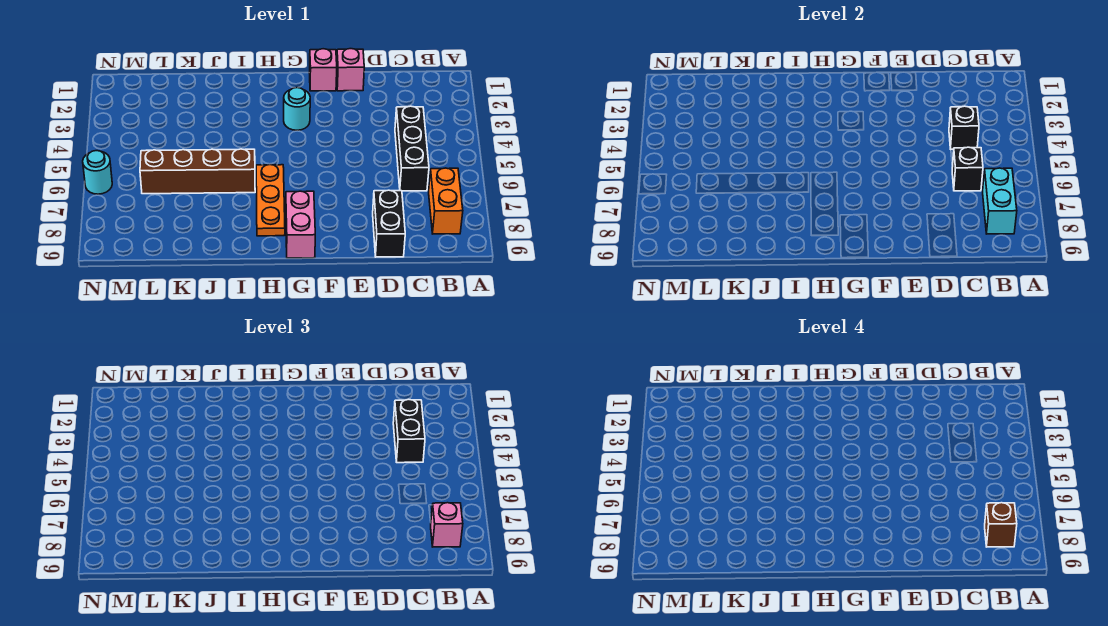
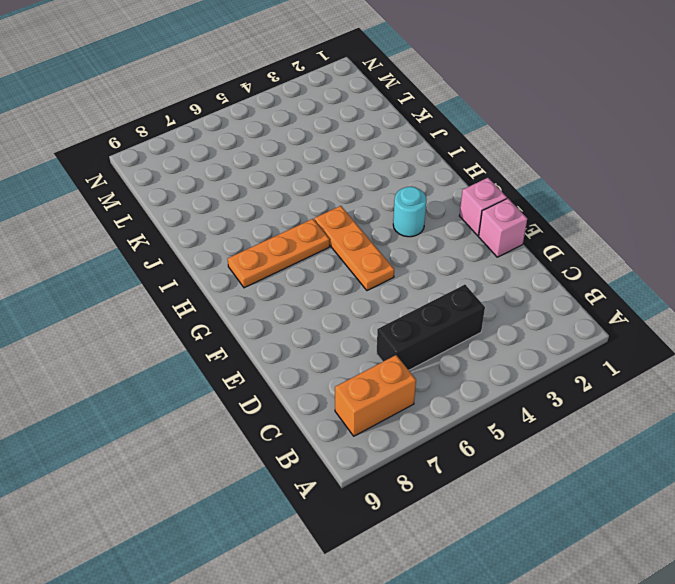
orange plate F5:H5 level 1 -> none
none -> black brick D8:D9 level 1
none -> pink brick G8:G9 level 1
none -> brown brick I6:L6 level 1

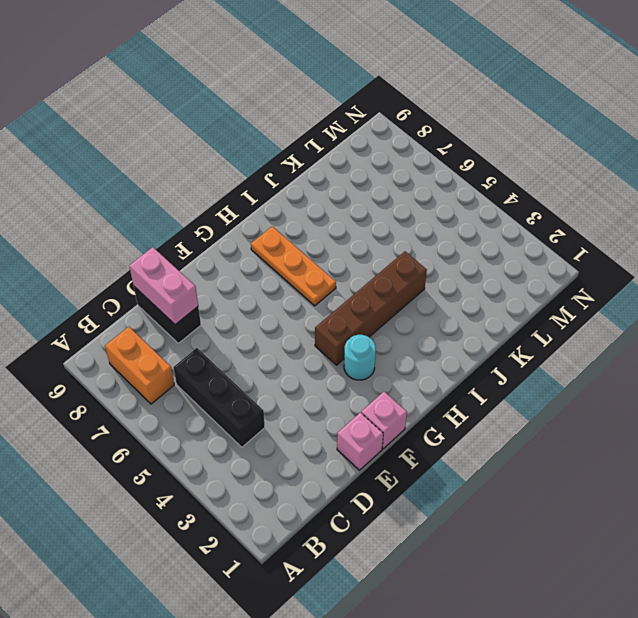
pink brick D8:D9 level 2 -> pink brick G8:G9 level 1
brown brick G4:J4 level 1 -> brown brick I6:L6 level 1
none -> cyan round brick N6 level 1
none -> cyan brick B7:B8 level 2
none -> black brick C4 level 2

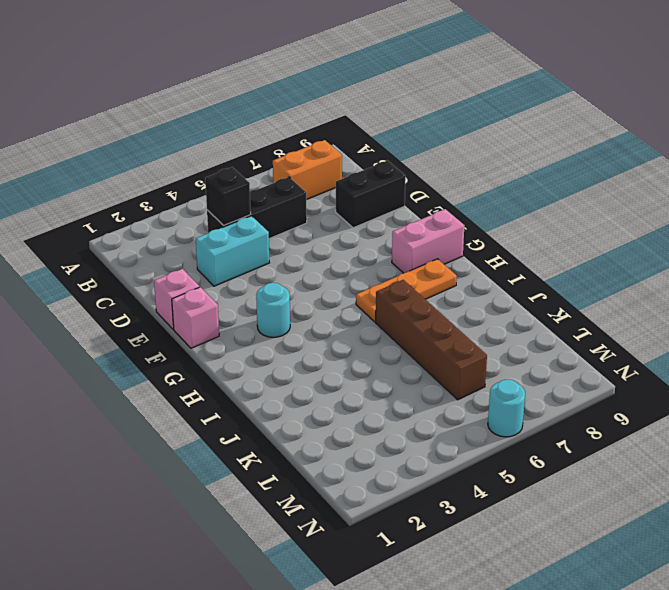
cyan brick D3:D4 level 1 -> cyan brick B7:B8 level 2
none -> black brick C6 level 2
none -> pink brick B8 level 3
none -> black brick C3:C4 level 3

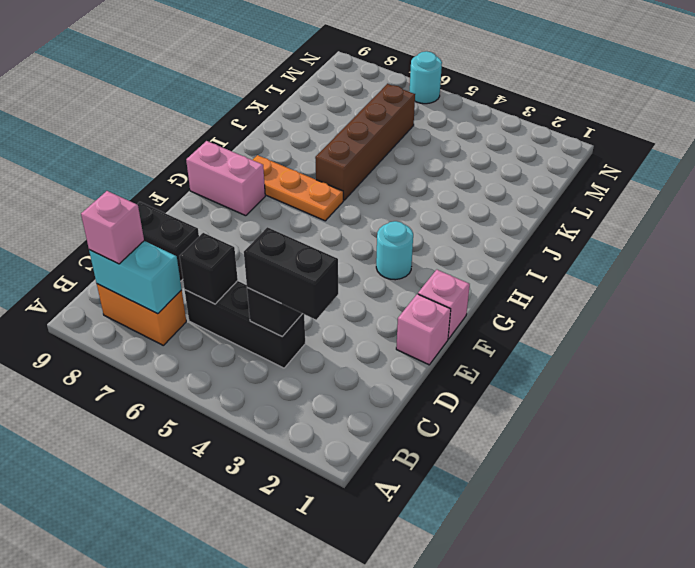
none -> brown brick B8 level 4

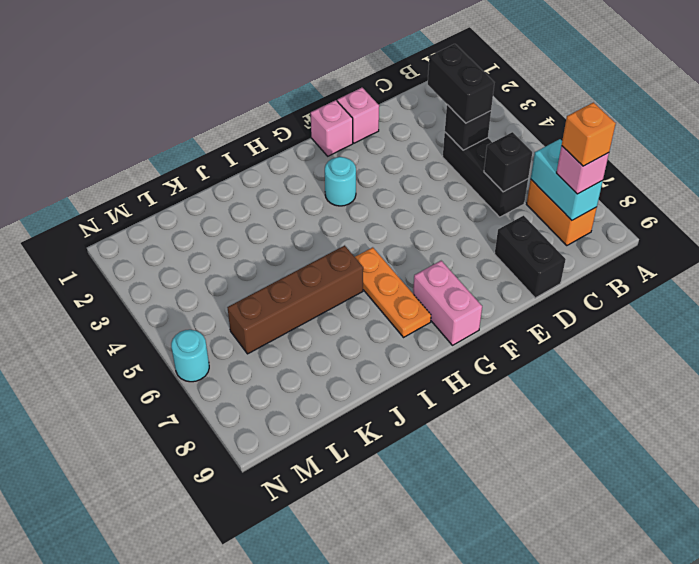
orange brick B8 level 4 -> brown brick B8 level 4

